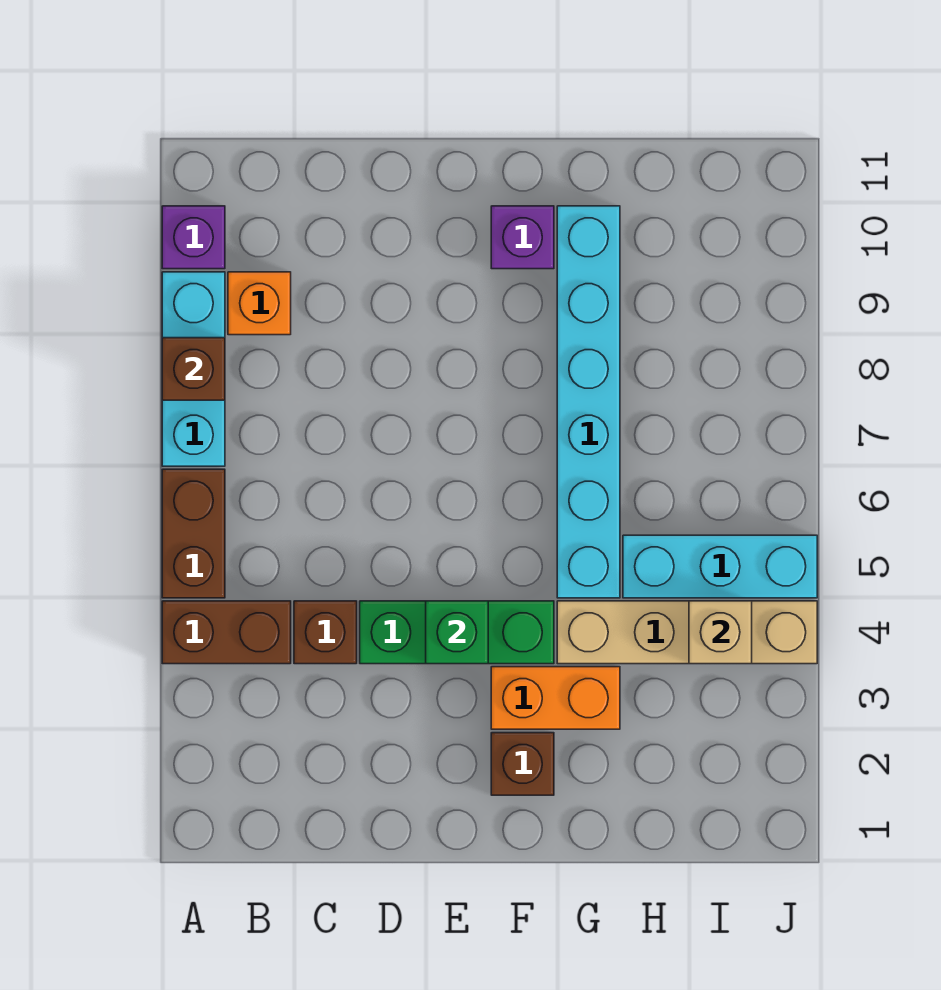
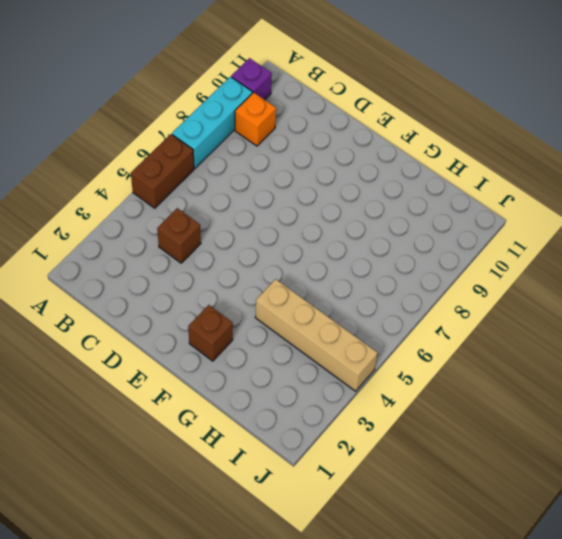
none -> brown brick A4:B4 level 1
none -> green brick D4:F4 level 1
none -> orange brick F3:G3 level 1

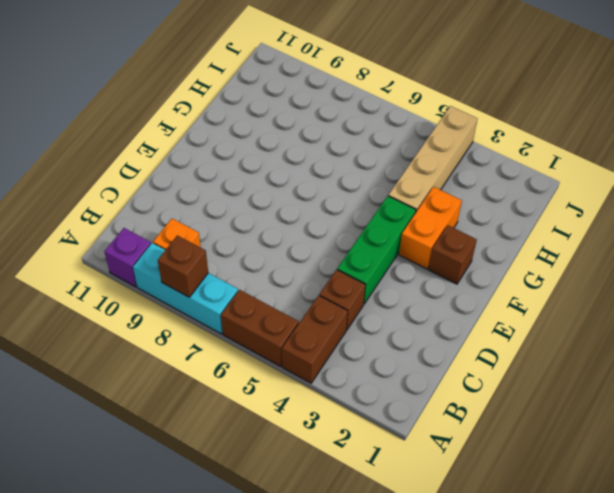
none -> purple brick F10 level 1
none -> cyan brick G5:G10 level 1
none -> cyan brick H5:J5 level 1

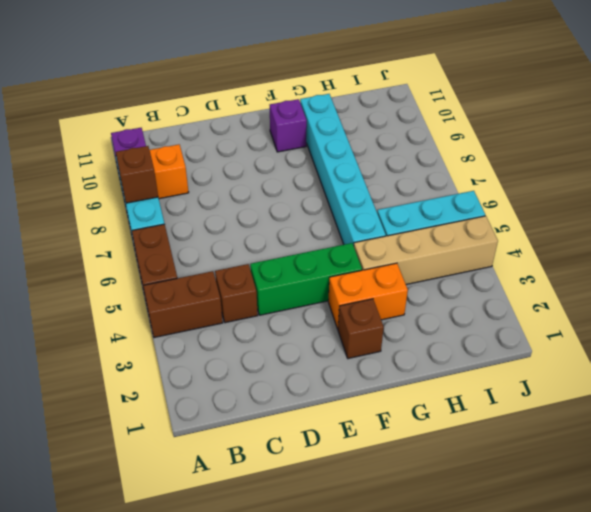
none -> green brick E4 level 2
none -> tan brick I4 level 2

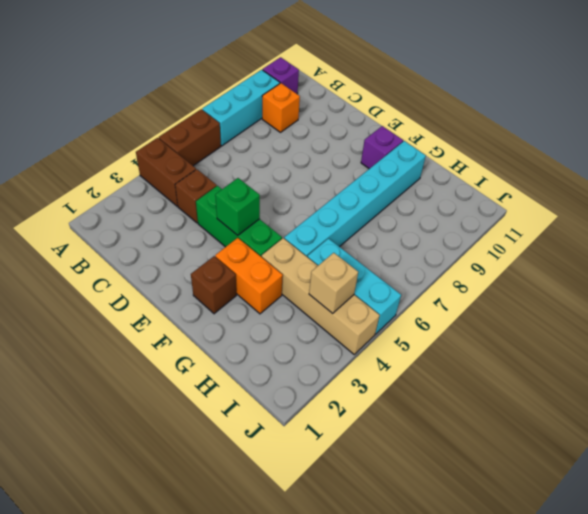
none -> brown brick A8 level 2

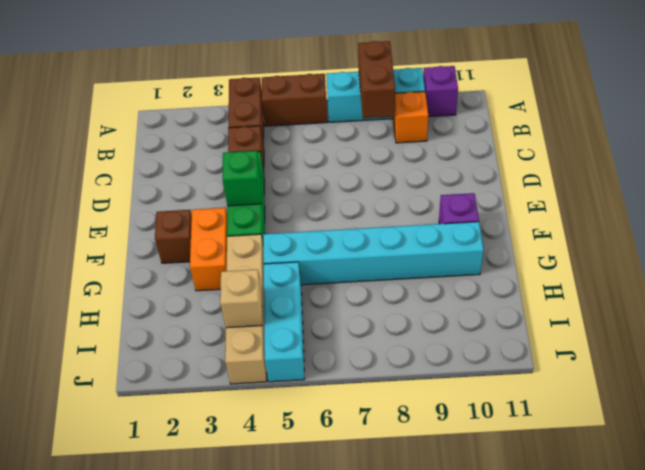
brown brick A8:B8 level 2 -> brown brick A8 level 2

